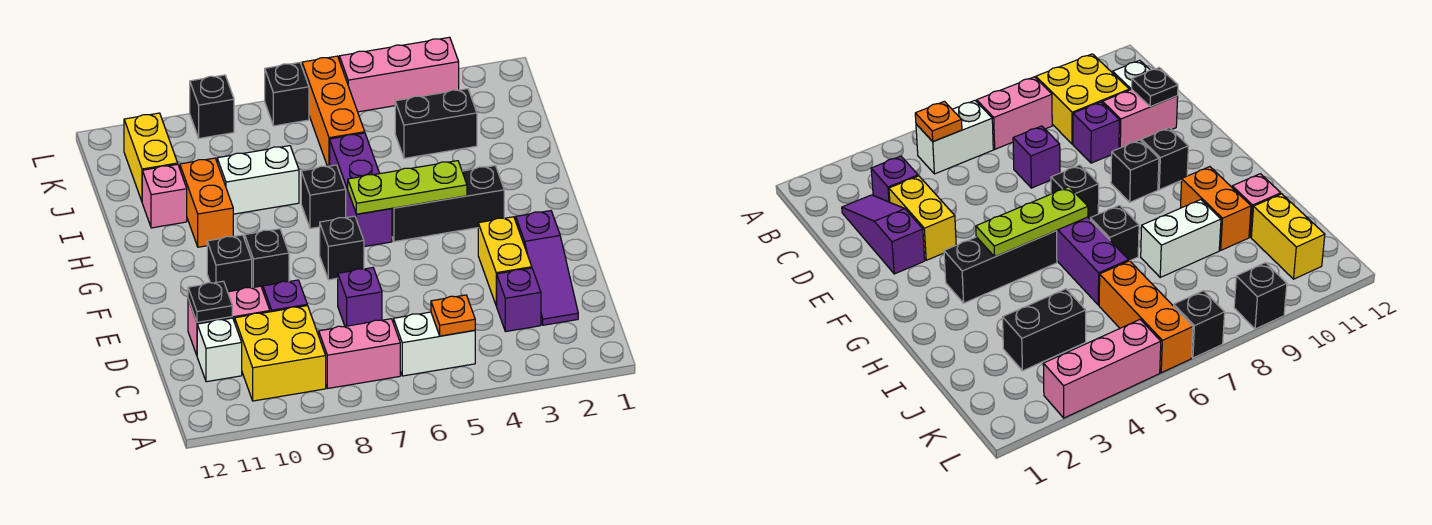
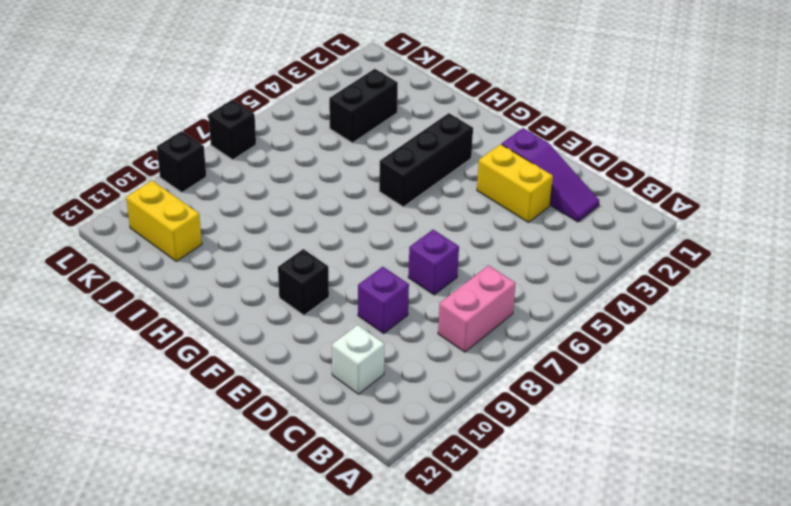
none -> white brick B5:B6 level 1
none -> yellow brick B9:C10 level 1
none -> purple brick C3 level 1

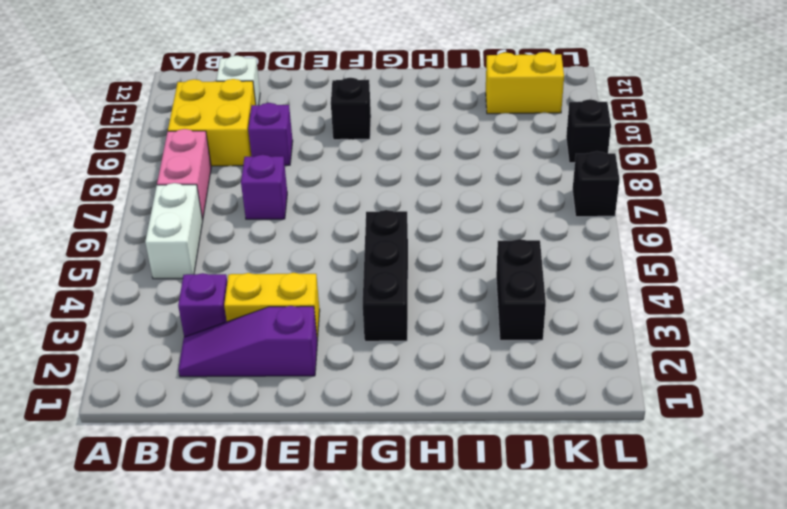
none -> pink brick D10:D11 level 1
none -> black brick F7 level 1
none -> black brick F9 level 1

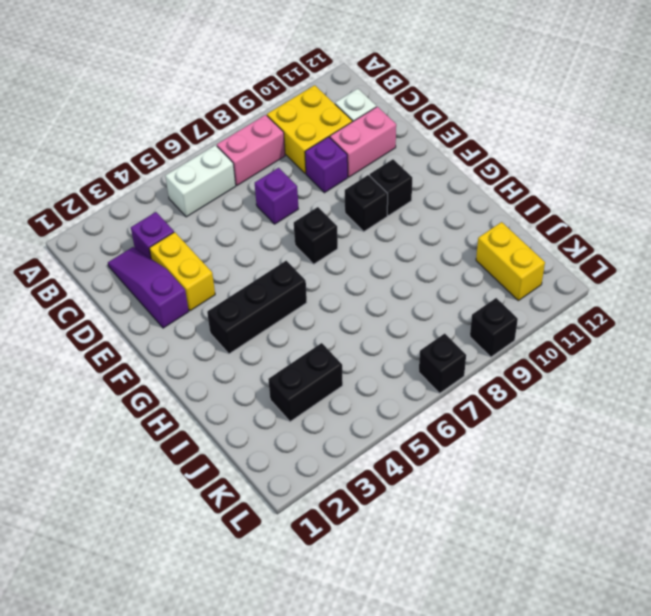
none -> purple brick G6:I6 level 1
none -> black brick H7 level 1
none -> orange brick H10:I10 level 1

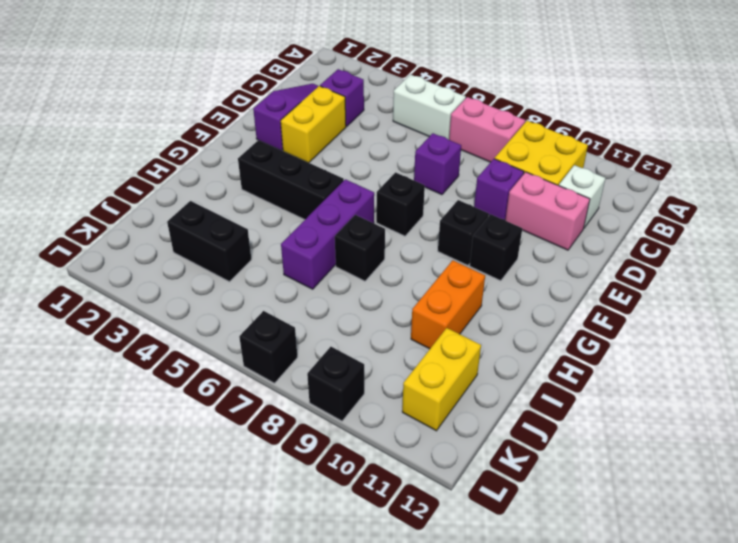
none -> white brick I8:I9 level 1
none -> pink brick I11 level 1
none -> orange brick J6:L6 level 1

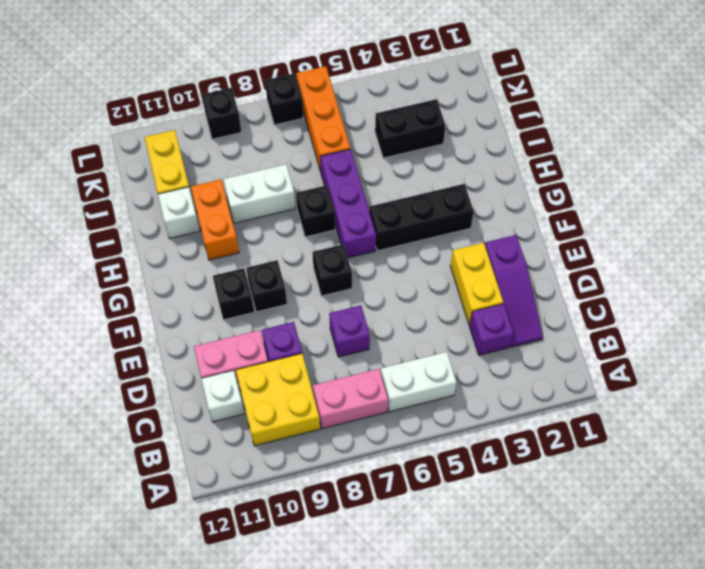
white brick I11 level 1 -> pink brick I11 level 1
none -> pink brick L3:L5 level 1
none -> orange plate B5 level 2
none -> black plate D11 level 2

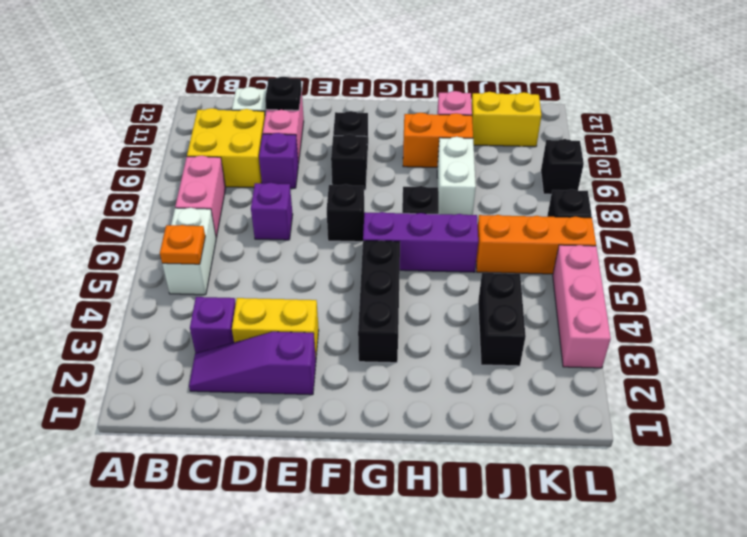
none -> lime plate G4:G6 level 2

